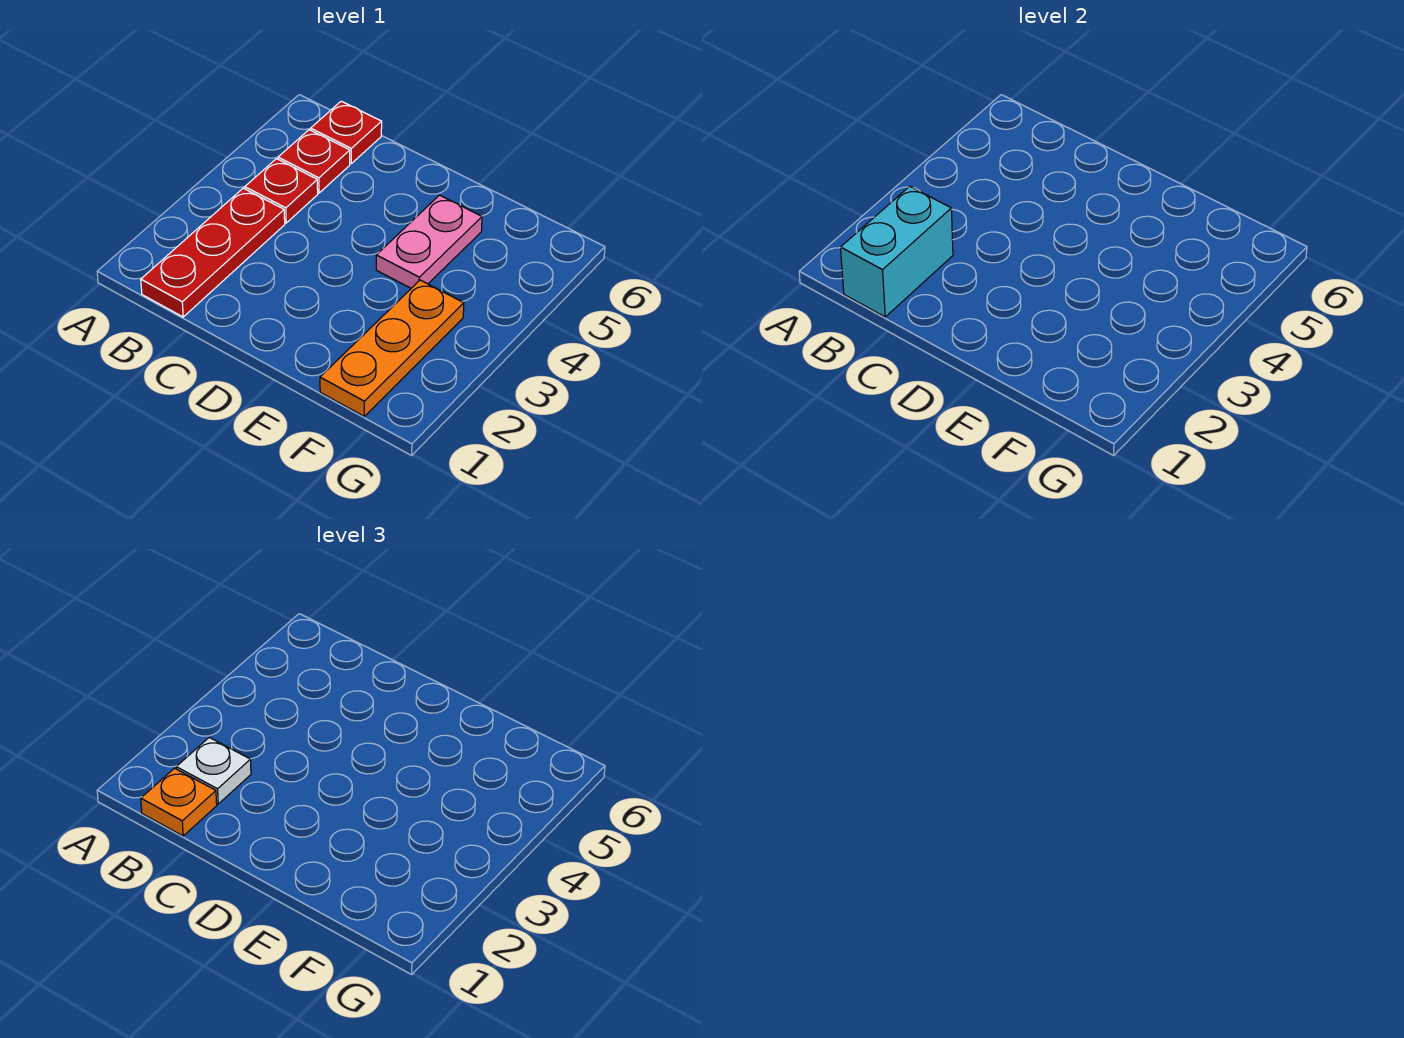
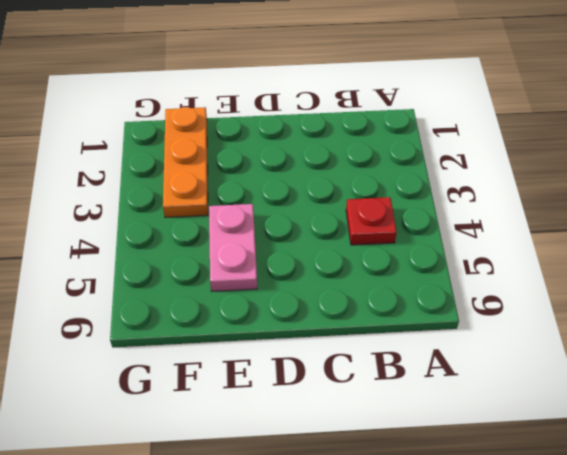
none -> red plate B1:B3 level 1
none -> red plate B5 level 1

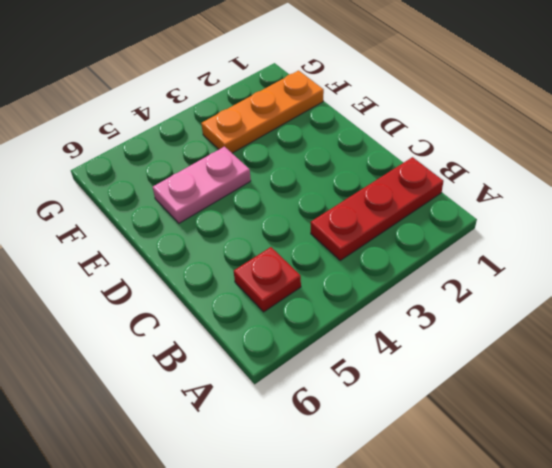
none -> red plate B4 level 1
none -> red plate B6 level 1

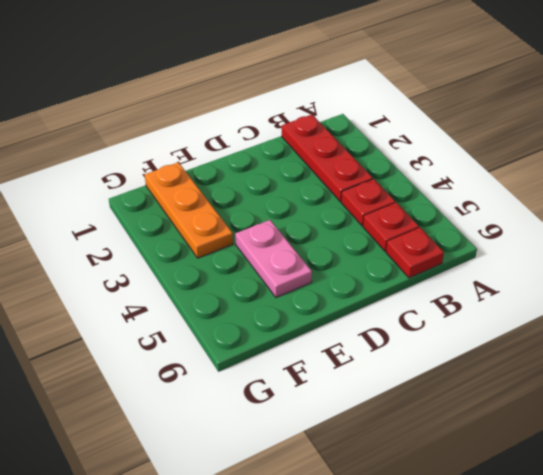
none -> cyan brick B1:B2 level 2
none -> orange plate B1 level 3

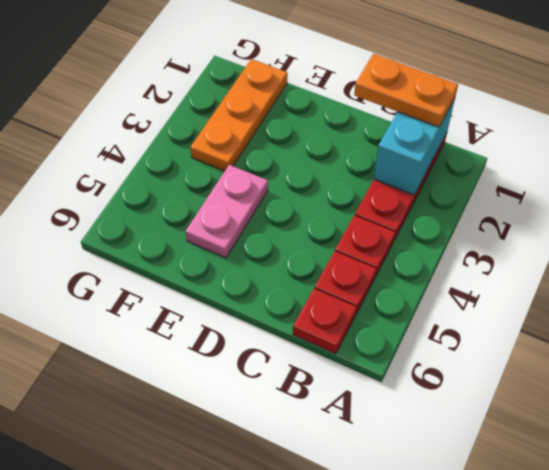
orange plate B1:C1 level 3 -> orange plate B1 level 3
none -> white plate B2 level 3

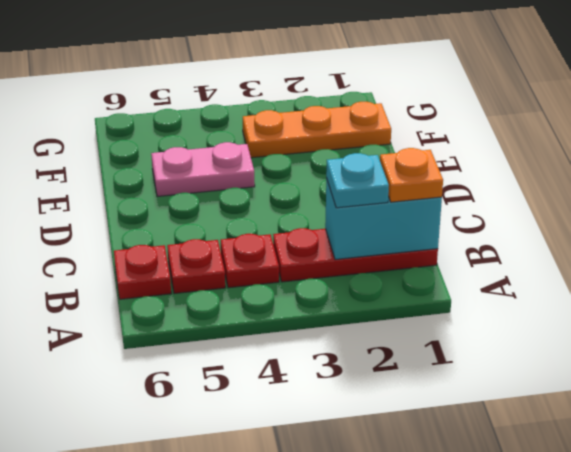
cyan plate B2 level 3 -> white plate B2 level 3

